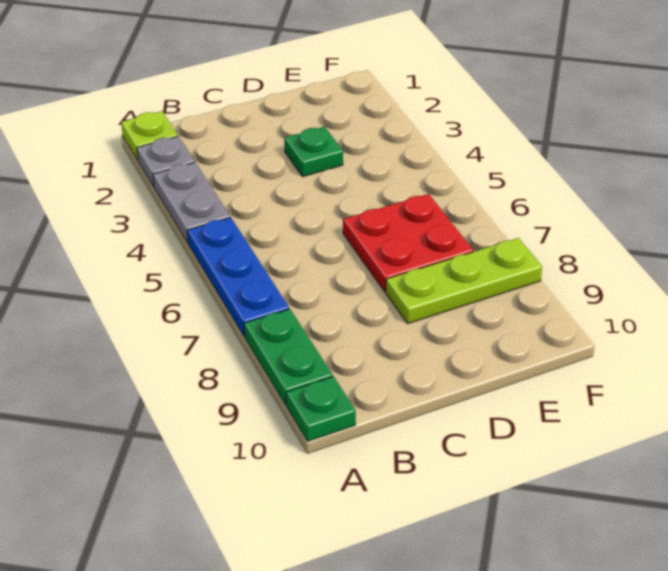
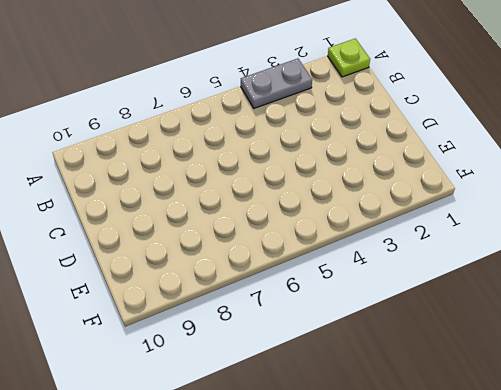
none -> grey plate A2 level 1
none -> blue plate A5:A7 level 1

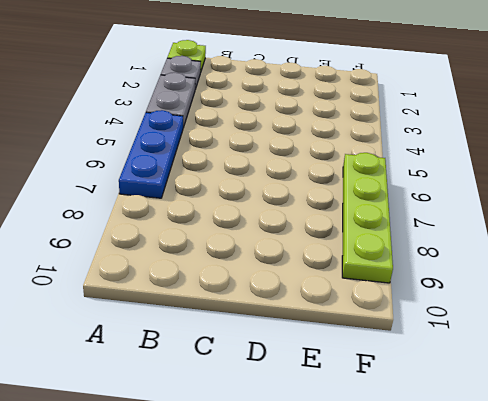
lime plate F6:F9 level 1 -> lime plate D8:F8 level 1
none -> green plate A8:A9 level 1
none -> green plate A10 level 1

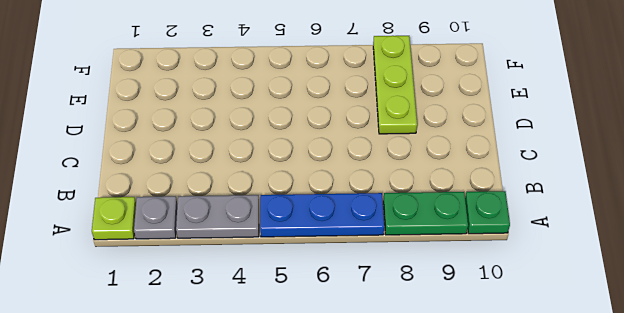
none -> green plate D3 level 1
none -> red plate D6:E7 level 1

